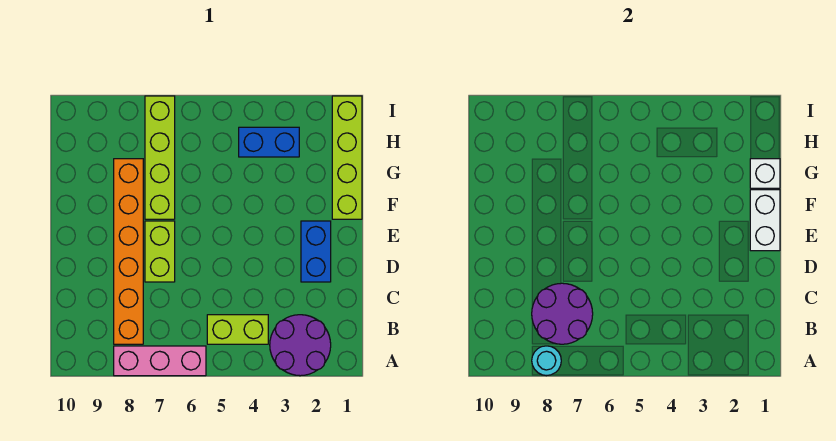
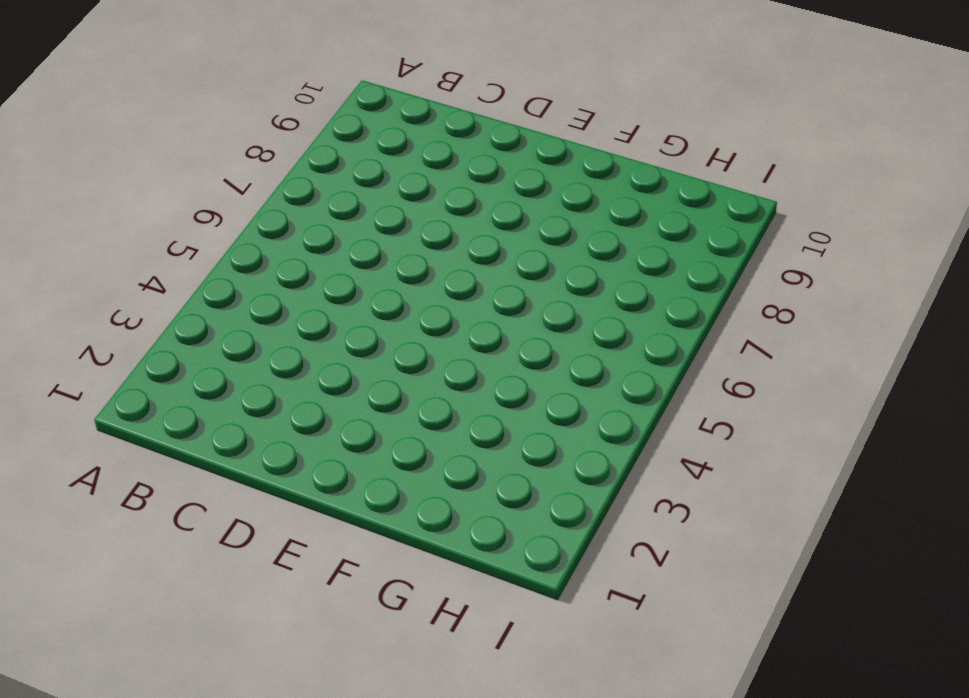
none -> purple round brick A2:B3 level 1
none -> pink brick A6:A8 level 1
none -> lime brick B4:B5 level 1

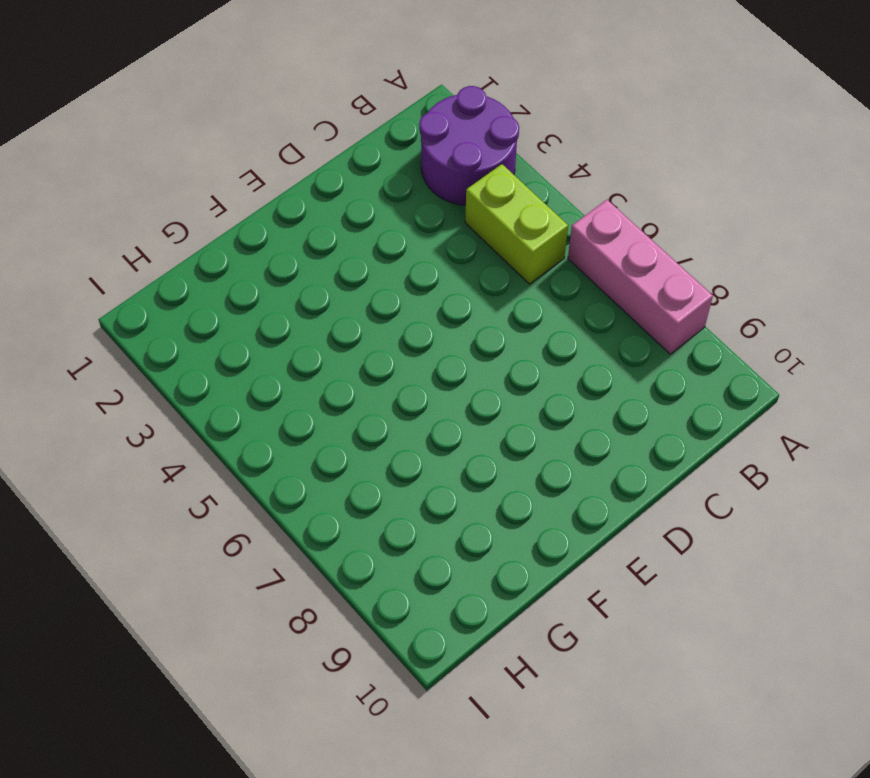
none -> orange brick B8:G8 level 1
none -> blue brick D2:E2 level 1
none -> lime brick D7:E7 level 1

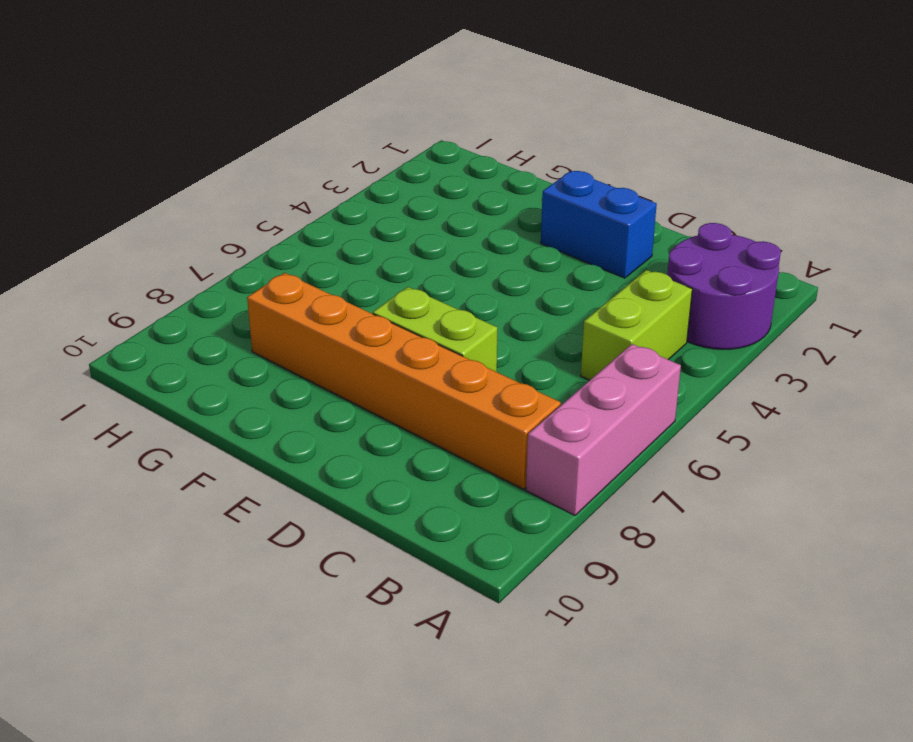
none -> lime brick F1:I1 level 1
none -> lime brick F7:I7 level 1
none -> blue brick H3:H4 level 1

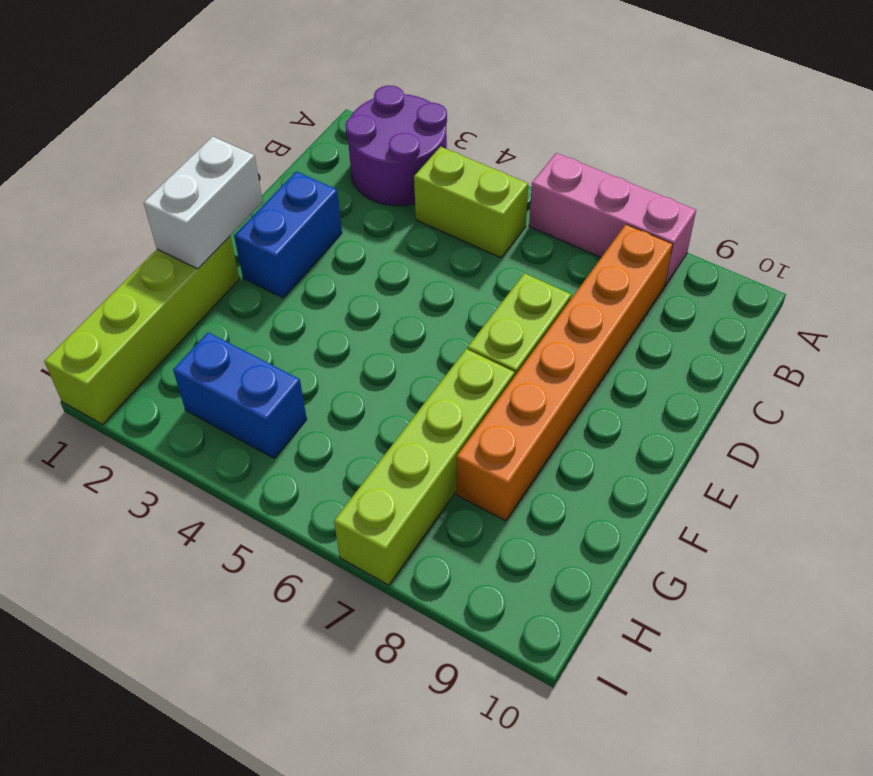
none -> cyan round brick A8 level 2
none -> purple round brick B7:C8 level 2
none -> white brick G1 level 2

